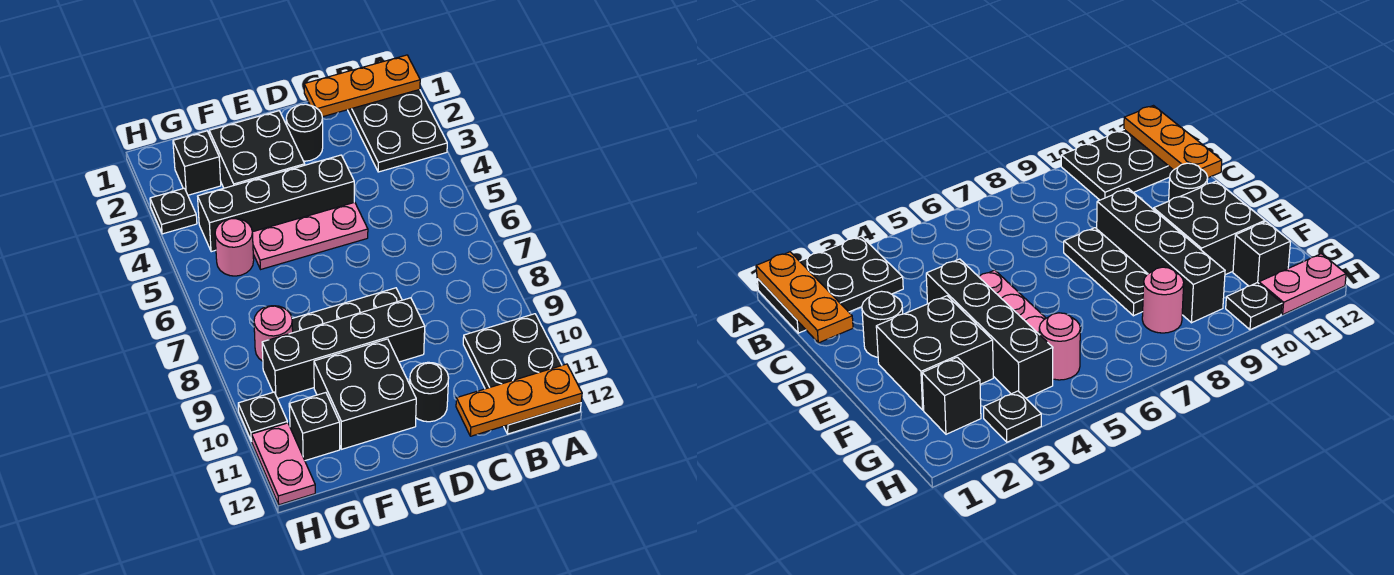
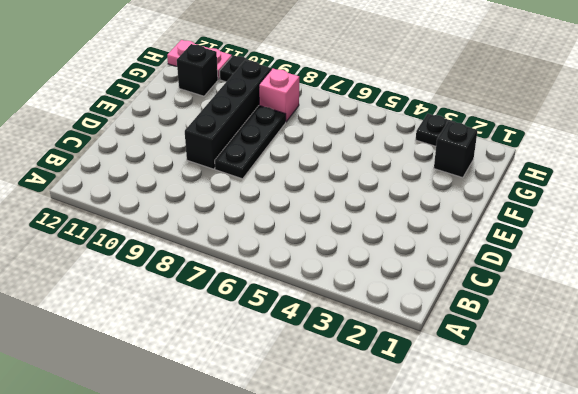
pink brick G8 level 1 -> pink round brick G8 level 1
none -> black plate A1:B3 level 1
none -> black plate A10:B12 level 1
none -> black round brick D2 level 1

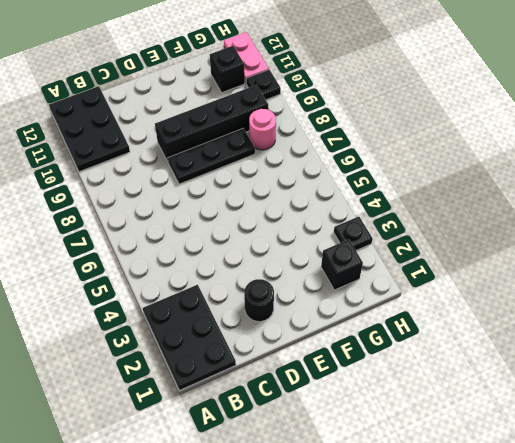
none -> black brick D4:G4 level 1
none -> pink plate D5:F5 level 1
none -> black round brick D11 level 1

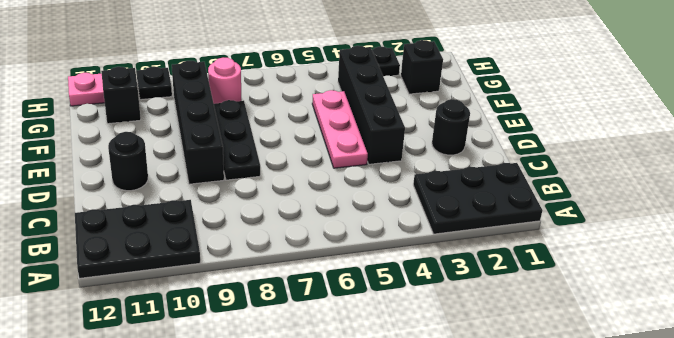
none -> black brick E2:F3 level 1
none -> black brick E10:F11 level 1
none -> pink round brick G5 level 1

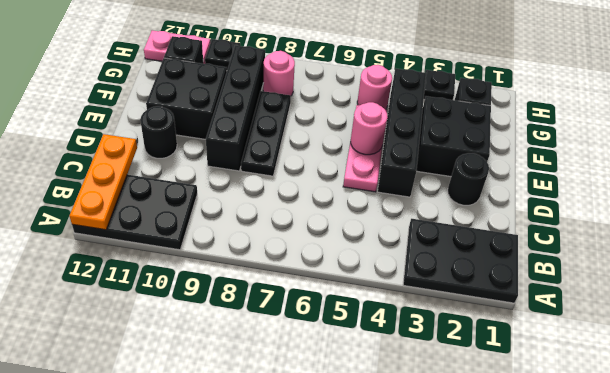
pink round brick E5 level 2 -> none
none -> orange plate A1:C1 level 2

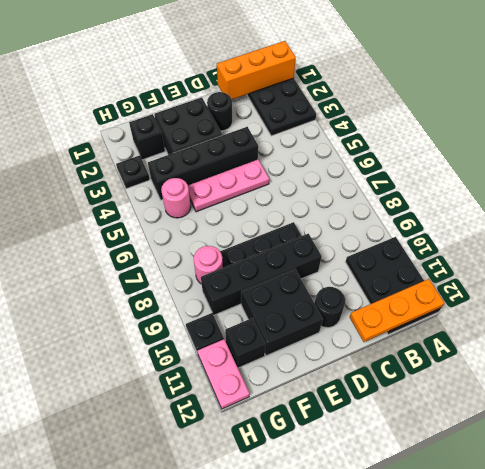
orange brick A1:C1 level 2 -> orange plate A1:C1 level 2

